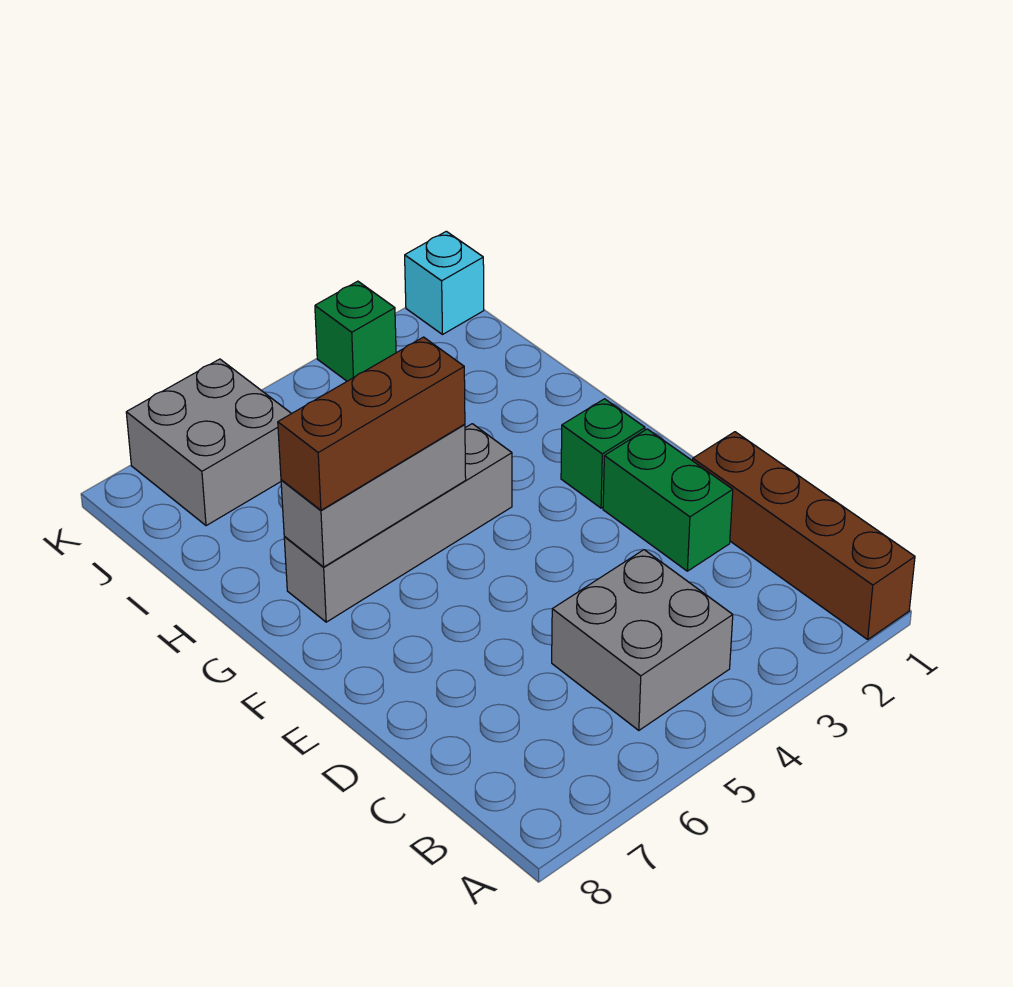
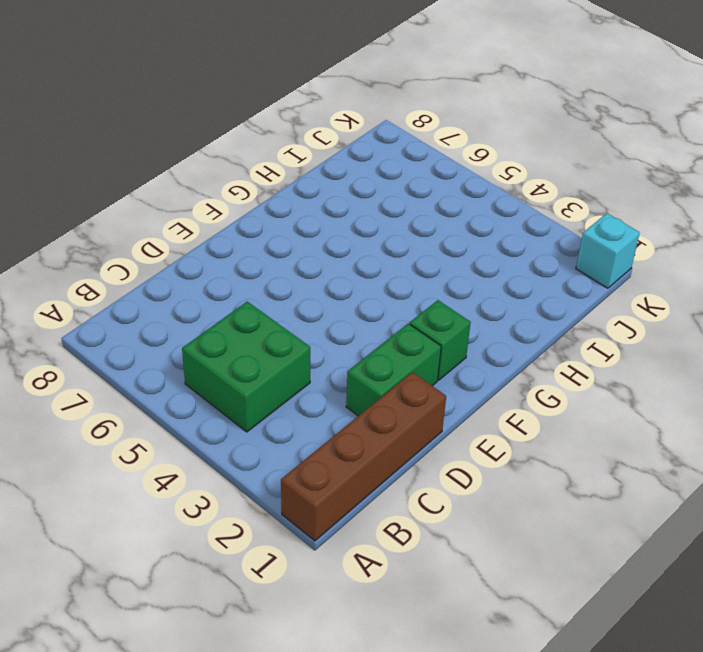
green brick B4:C5 level 1 -> grey brick B4:C5 level 1
none -> grey brick G4:G7 level 1
none -> grey brick J6:K7 level 1

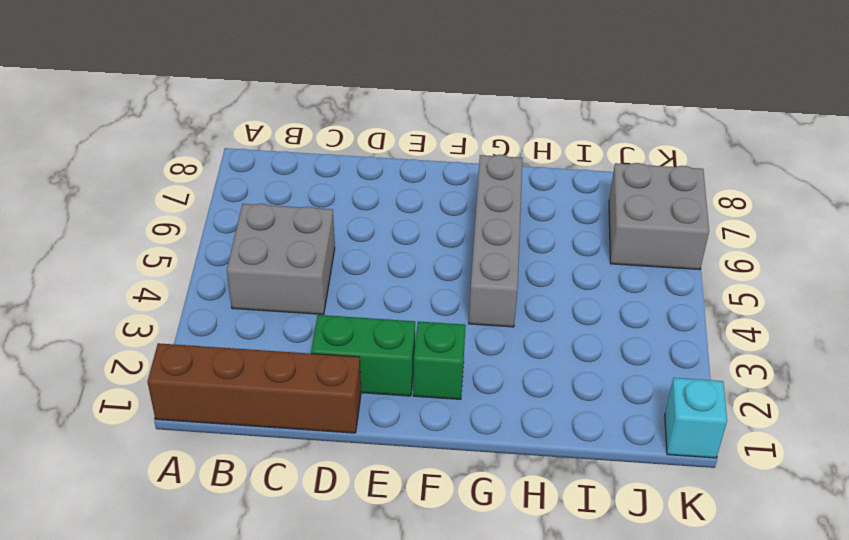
none -> green brick K3 level 1
none -> grey brick G5:G7 level 2

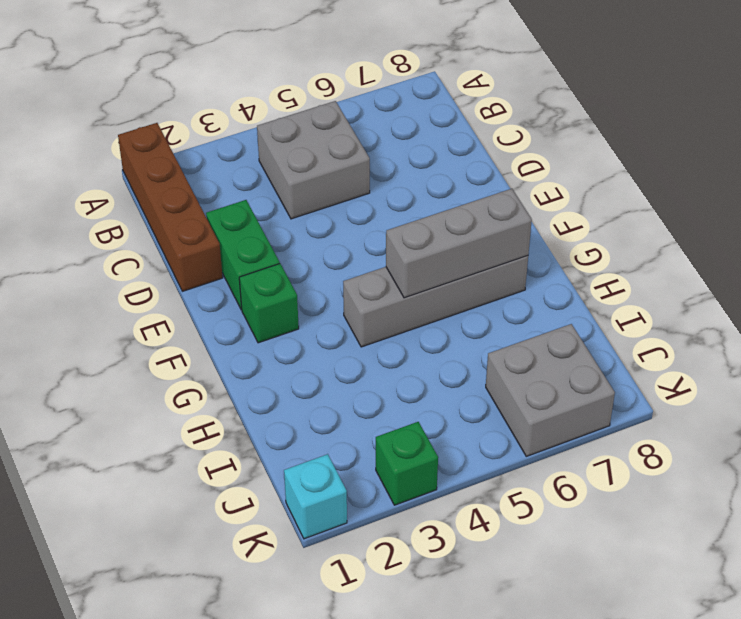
none -> brown brick G5:G7 level 3

